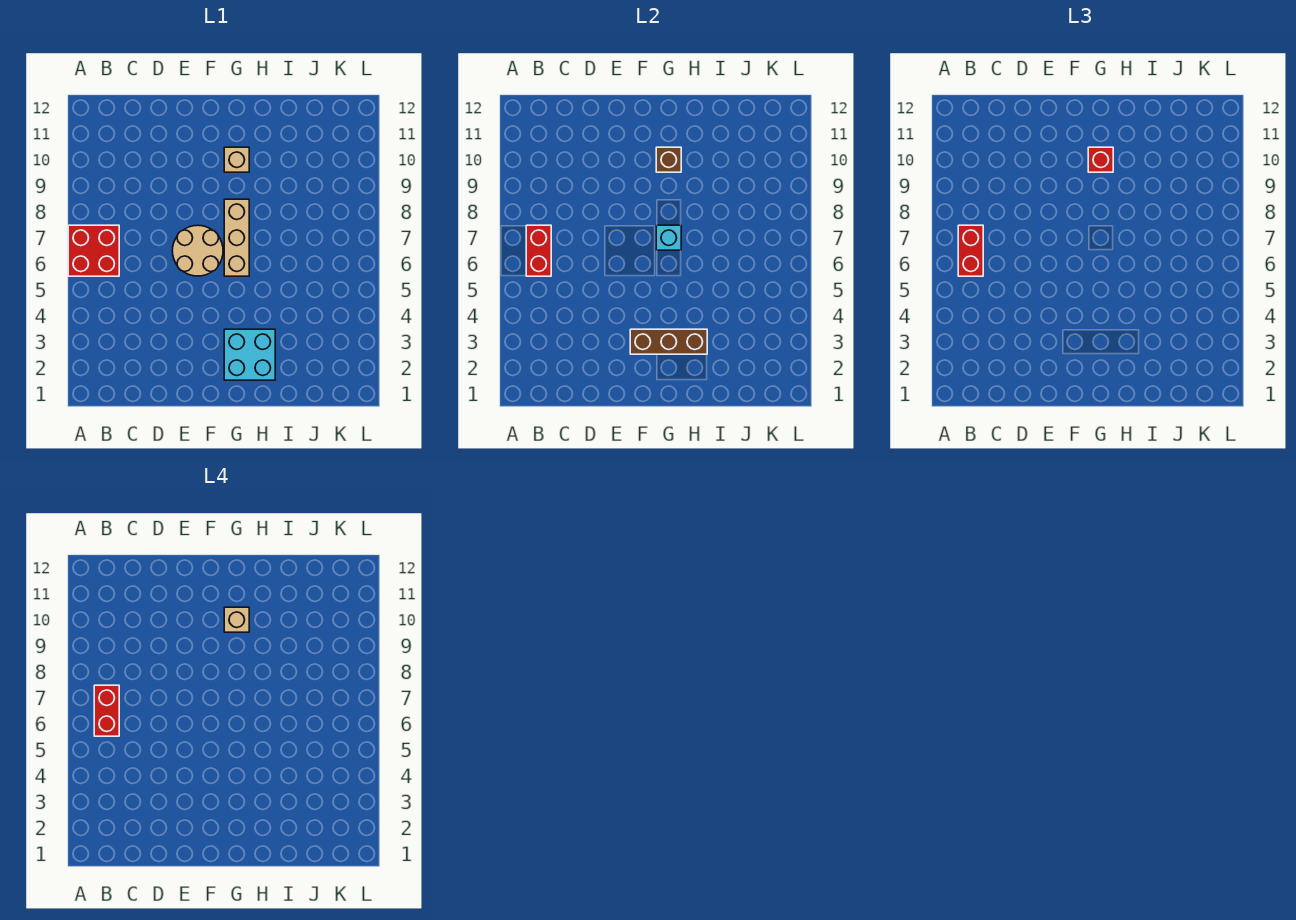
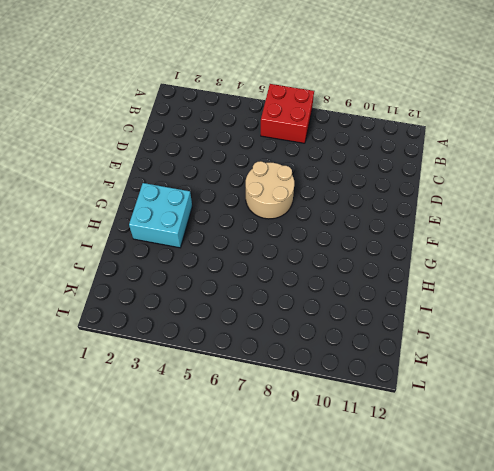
none -> tan brick G6:G8 level 1
none -> tan brick G10 level 1
none -> red brick B6:B7 level 2

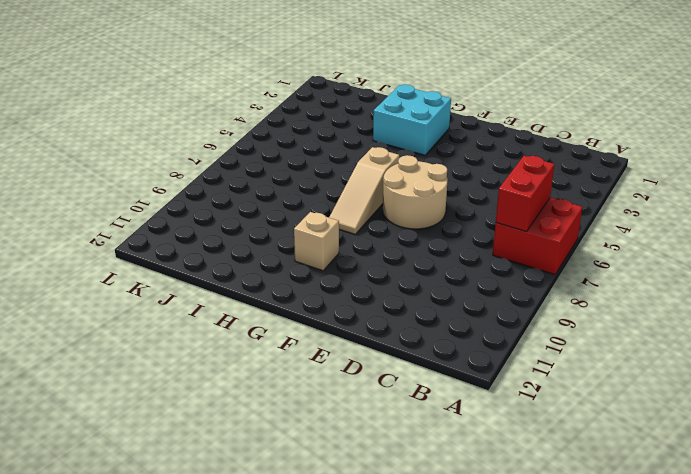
tan slope G6:G8 level 1 top 6 -> tan brick G6:G8 level 1
none -> brown brick F3:H3 level 2
none -> cyan brick G7 level 2
none -> brown brick G10 level 2

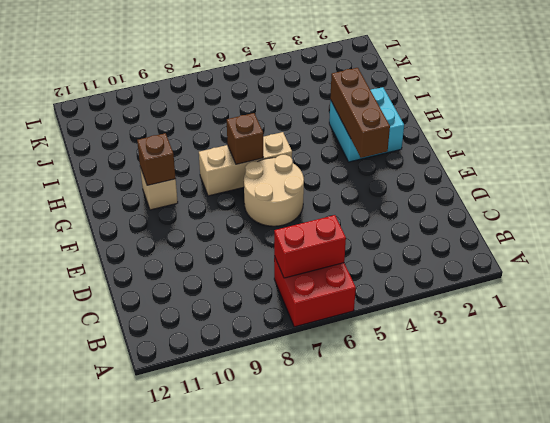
brown brick G7 level 2 -> cyan brick G7 level 2
none -> red brick B6:B7 level 3
none -> red brick G10 level 3
none -> red brick B6:B7 level 4

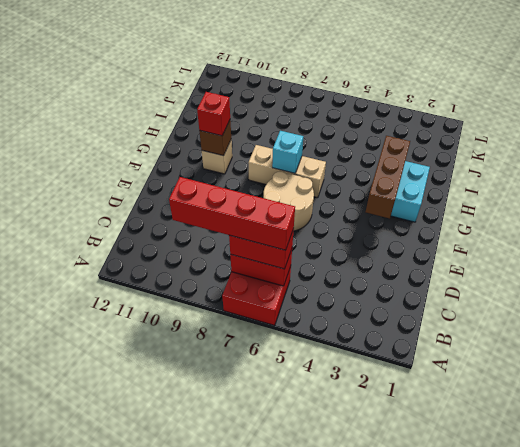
red brick B6:B9 level 4 -> red brick B6:B7 level 4
none -> tan brick G10 level 4

